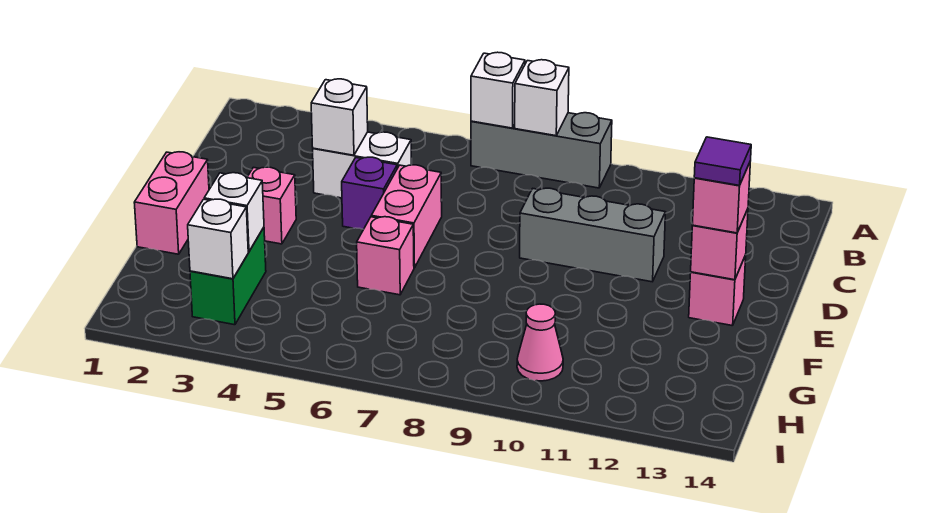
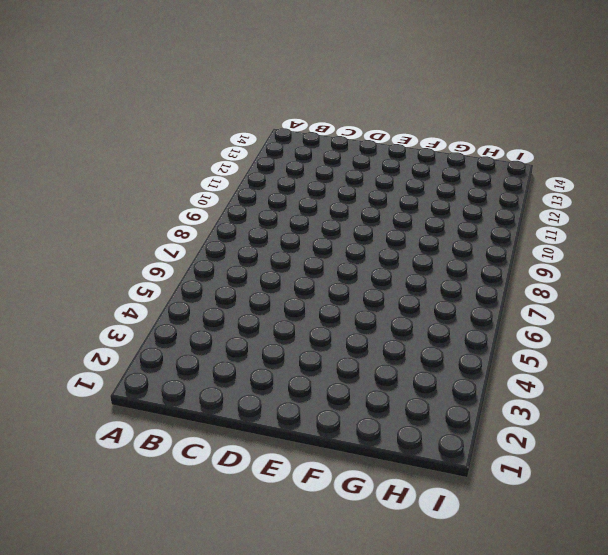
none -> grey brick A7:A9 level 1
none -> white brick C4:C5 level 1
none -> purple brick D5 level 1

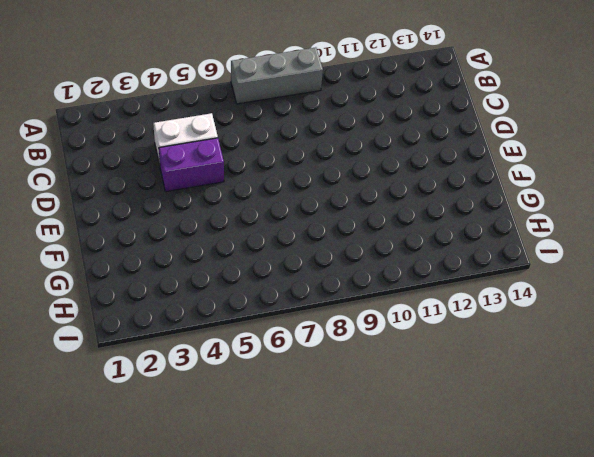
purple brick D4:D5 level 1 -> purple brick D5 level 1
none -> pink brick D6:E6 level 1
none -> grey brick D9:D11 level 1
none -> pink brick E1:F1 level 1

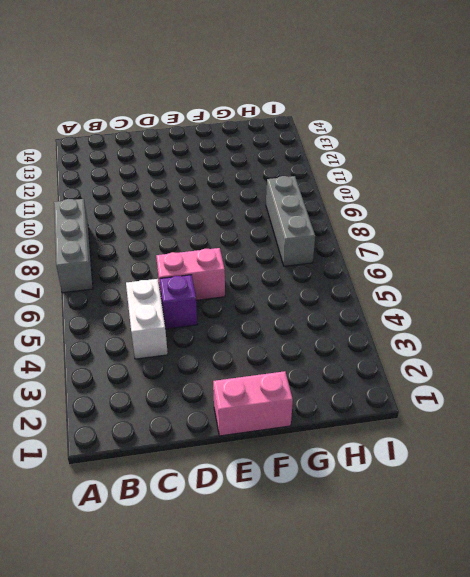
grey brick H7:H9 level 1 -> grey brick D9:D11 level 1
none -> pink brick E3 level 1
none -> pink brick E13 level 1
none -> pink brick F6 level 1

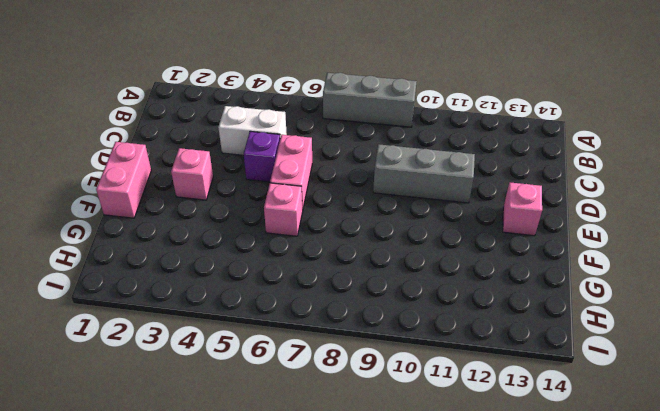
none -> green brick G3:H3 level 1
none -> pink cone H10 level 1
none -> white brick A7 level 2

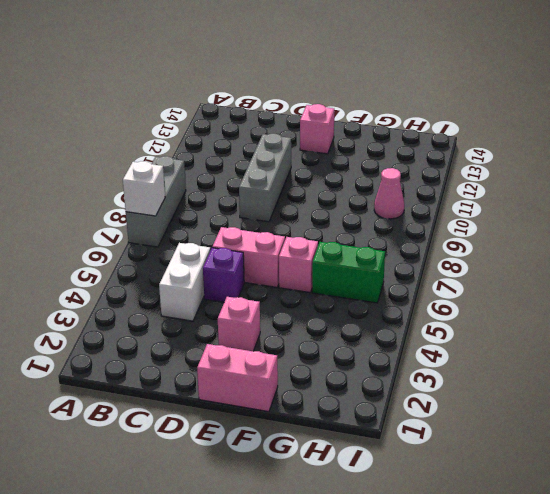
green brick G6:H6 level 1 -> green brick G3:H3 level 1
none -> white brick A8 level 2
none -> white brick C4 level 2
none -> pink brick E13 level 2

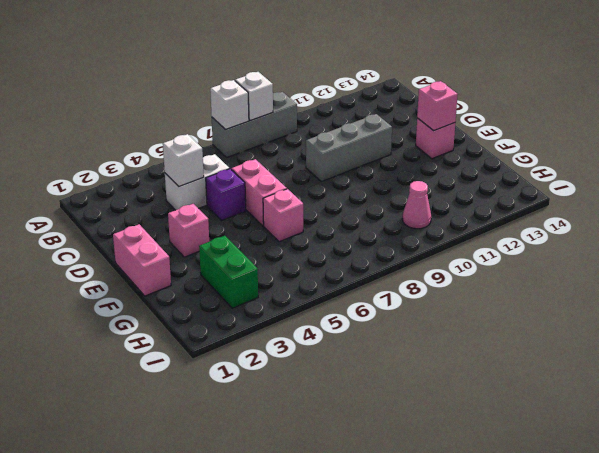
none -> white brick G3 level 2
none -> white brick H3 level 2
none -> pink brick E13 level 3

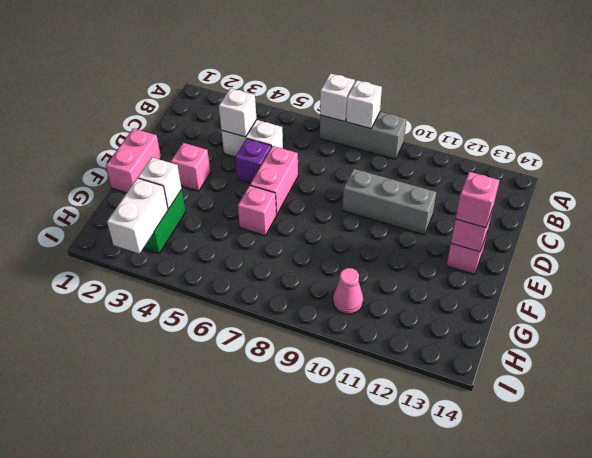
white brick H3:I3 level 2 -> white brick H3 level 2
none -> purple tile E13 level 4

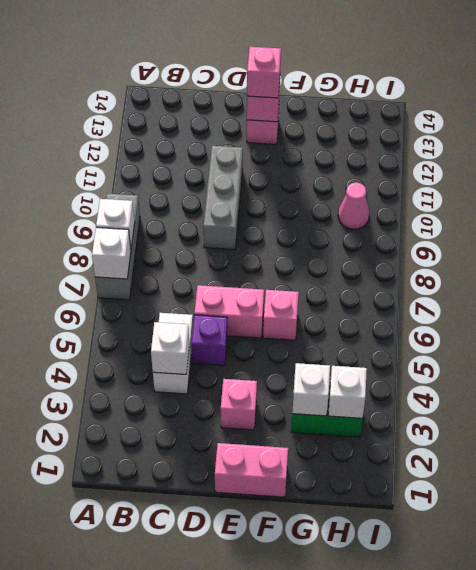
none -> purple tile E13 level 4

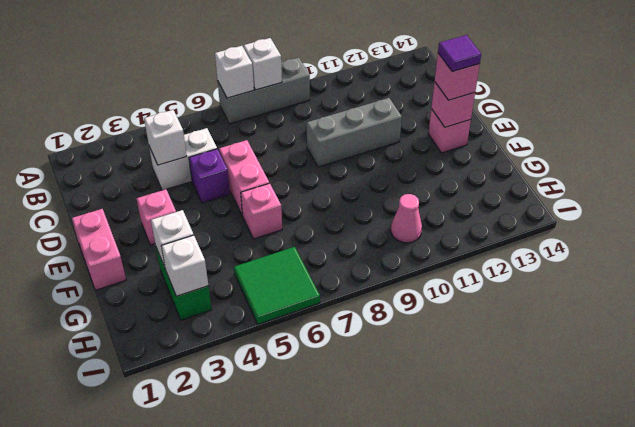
green tile H5:I6 level 1 -> none

